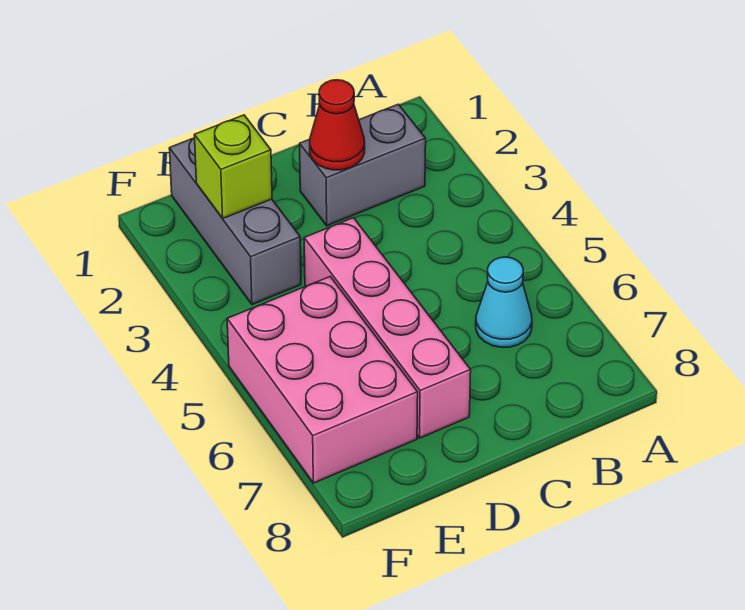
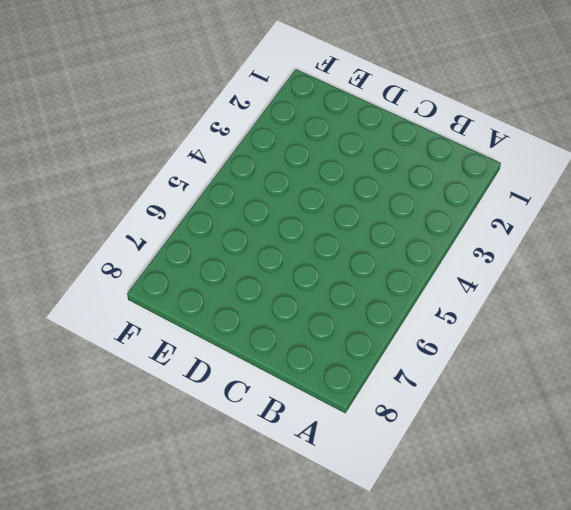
none -> grey brick B2:C2 level 1
none -> cyan cone B6 level 1

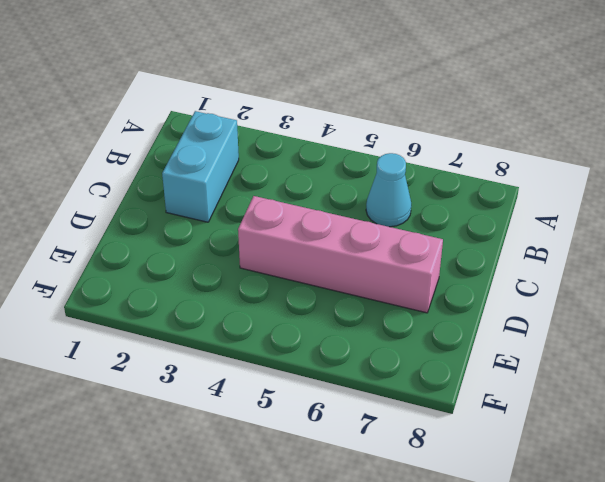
cyan brick B2:C2 level 1 -> grey brick B2:C2 level 1
none -> grey brick E1:E3 level 1
none -> pink brick E5:F7 level 1

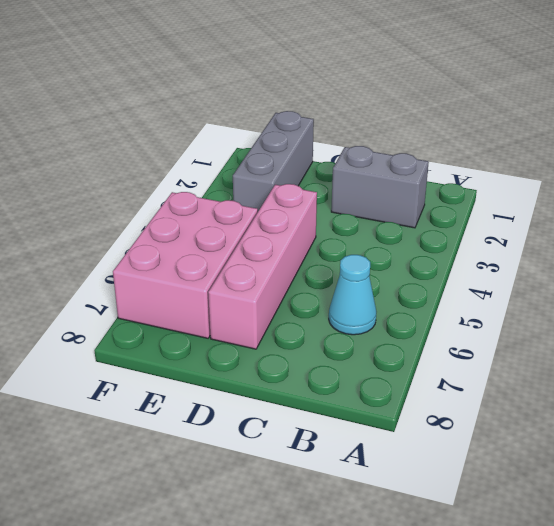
none -> red cone C2 level 2
none -> lime brick E2 level 2

